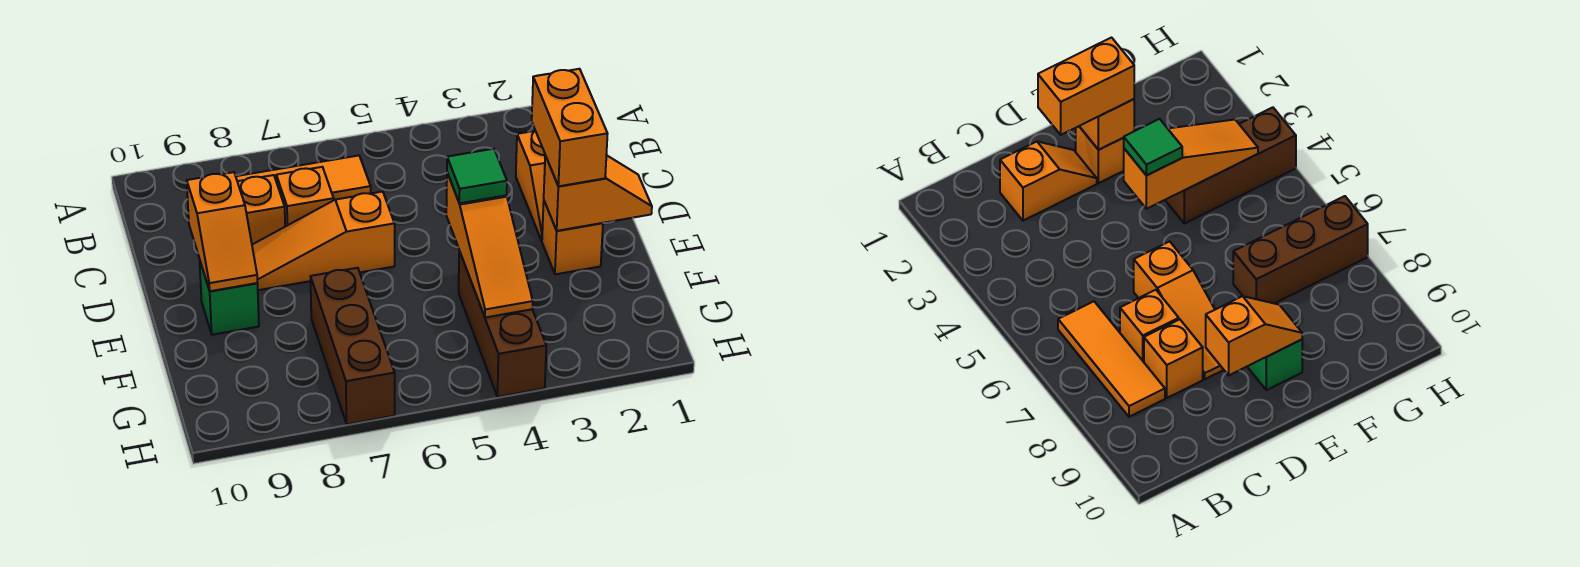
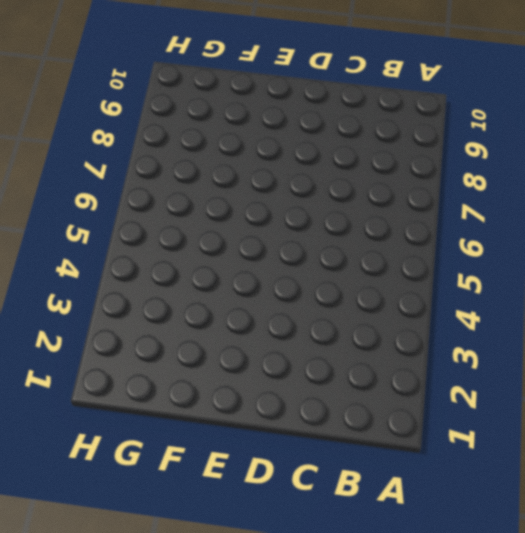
none -> orange tile B6:B8 level 1
none -> orange slope C2:D2 level 1 top C
none -> orange brick C7 level 1

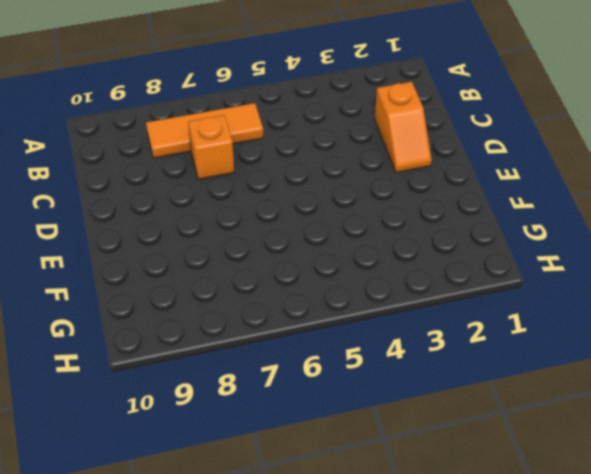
none -> orange brick C8 level 1
none -> orange slope D6:D8 level 1 top 6
none -> orange brick E2 level 1

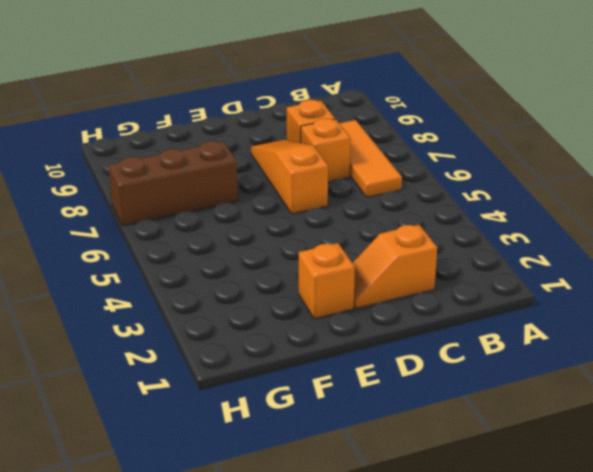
none -> green brick E9 level 1
none -> brown brick F4:H4 level 1
none -> orange slope D9:E9 level 2 top D

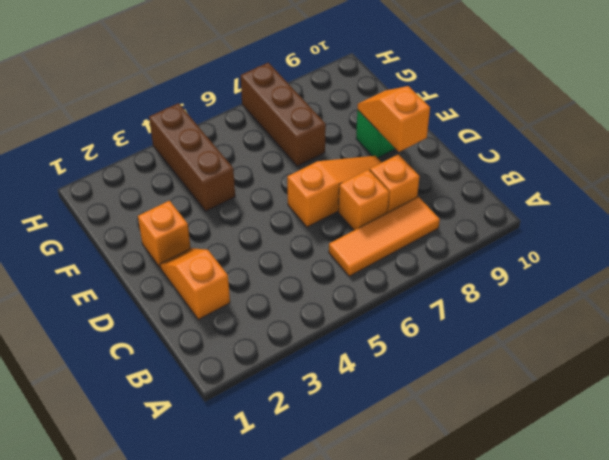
none -> orange slope E1:E2 level 2 top 2
none -> orange slope E4:G4 level 2 top E
none -> orange brick D2:E2 level 3

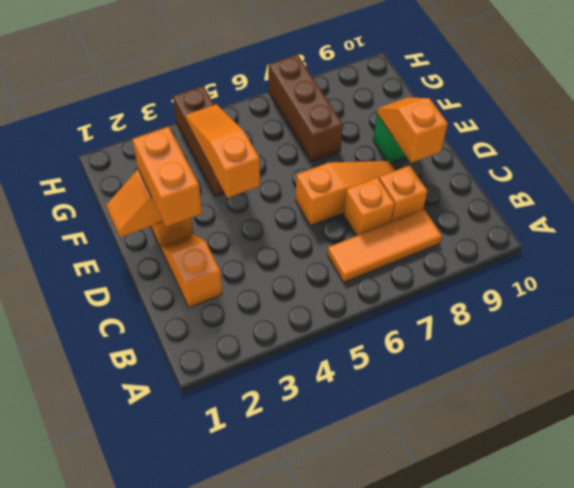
none -> green tile E4 level 3

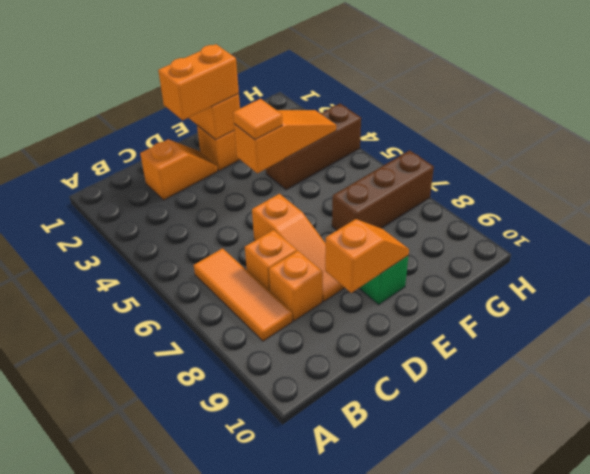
orange tile E4 level 3 -> green tile E4 level 3

